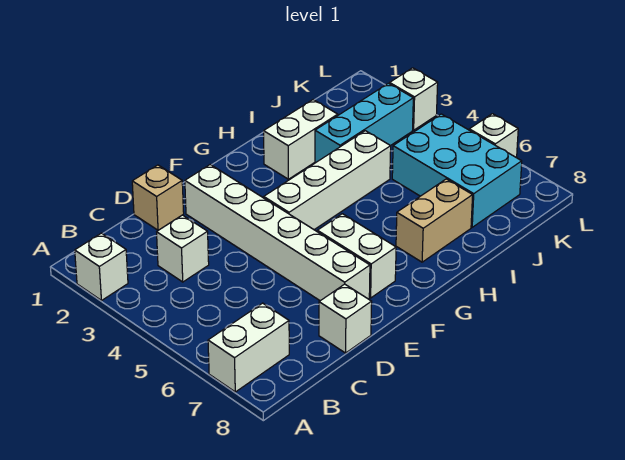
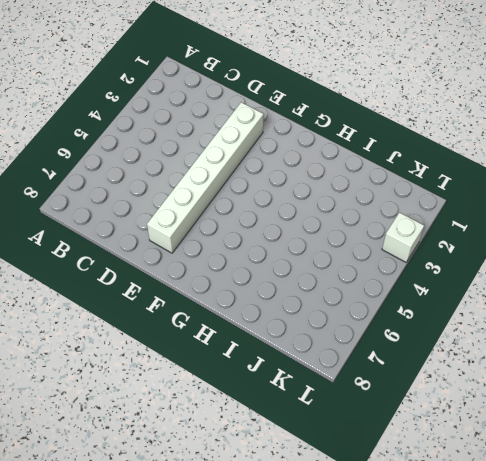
none -> white brick A2 level 1
none -> white brick A7:B7 level 1
none -> white brick C3 level 1

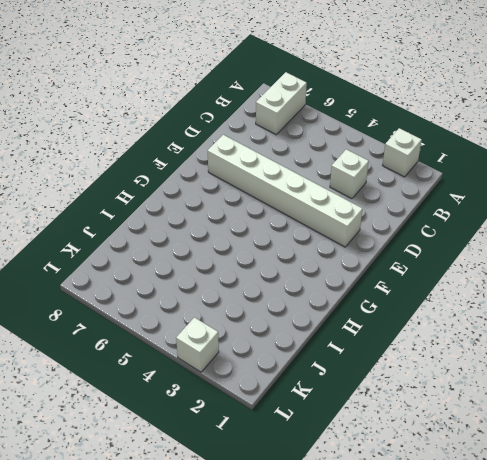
none -> tan brick D1 level 1
none -> white brick D8 level 1
none -> white brick F4:I4 level 1

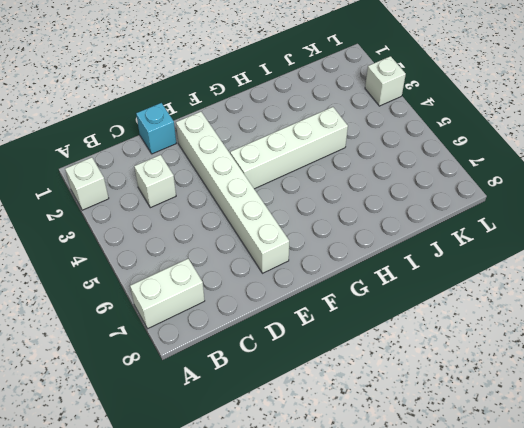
cyan brick D1 level 1 -> tan brick D1 level 1
none -> white brick D8 level 1
none -> white brick F6:F7 level 1
none -> white brick H2:I2 level 1

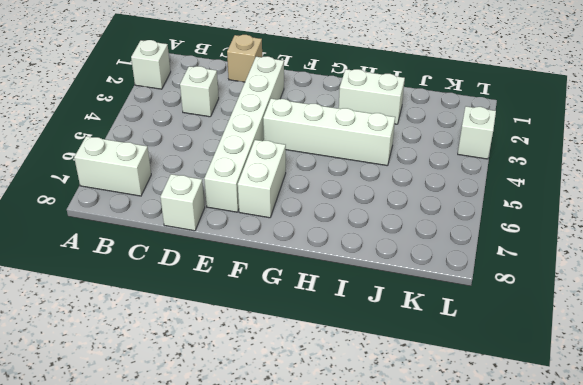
none -> tan brick H7:I7 level 1
none -> cyan brick I3:K3 level 1
none -> cyan brick J5:K7 level 1

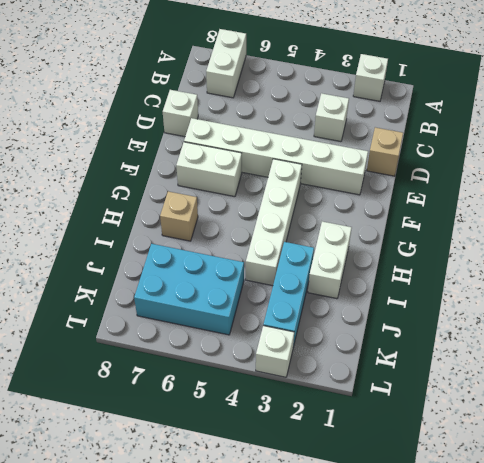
tan brick H7 level 1 -> tan brick H7:I7 level 1
none -> white brick L6 level 1

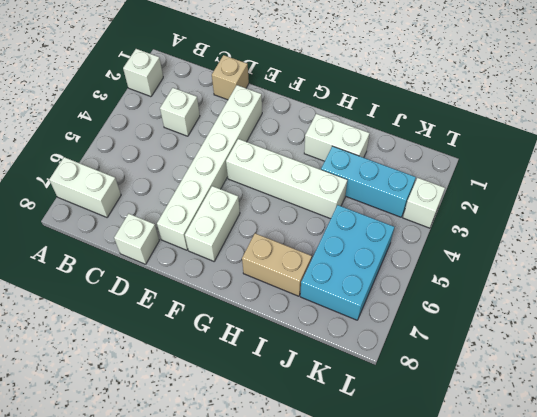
none -> white brick L6 level 1

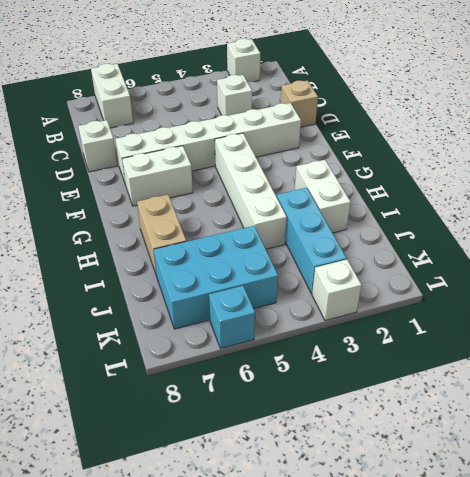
cyan brick L6 level 1 -> white brick L6 level 1

